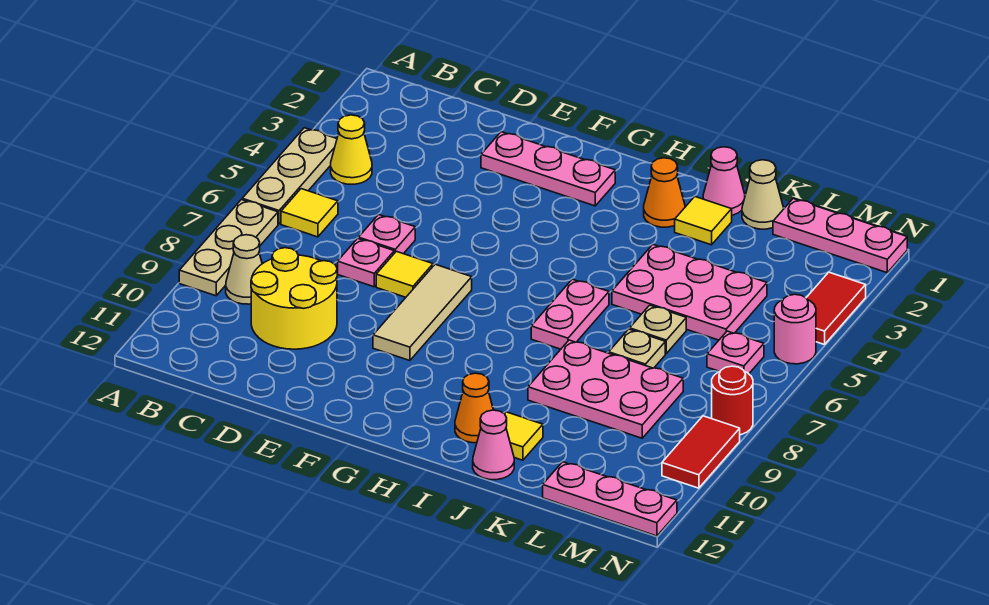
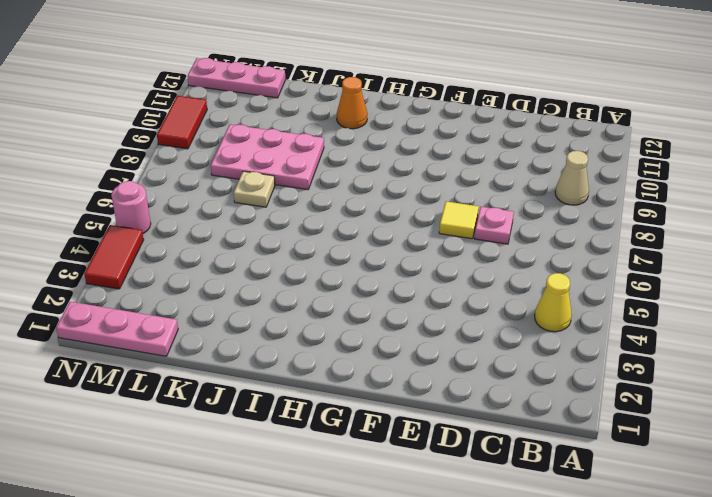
none -> tan plate A4:A6 level 1
none -> tan plate A7:A9 level 1
none -> yellow tile B6 level 1
none -> yellow round brick C9:D10 level 1

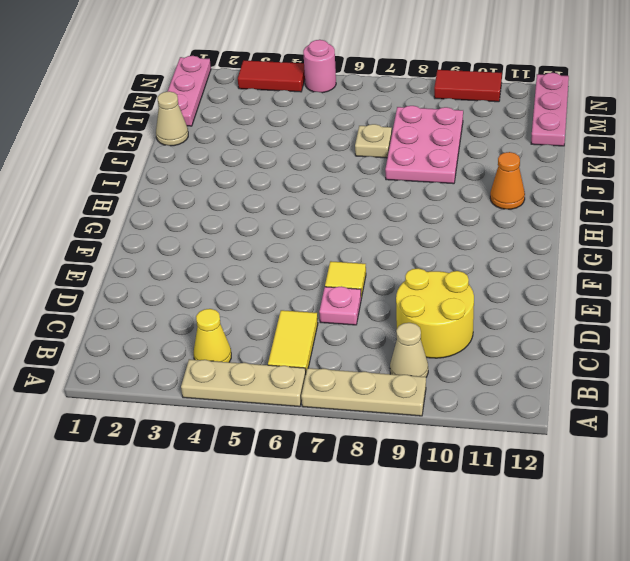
yellow tile B6:C6 level 1 -> yellow tile B6 level 1
none -> pink plate D6 level 1
none -> pink plate E2:G2 level 1
none -> tan tile F7:F9 level 1
none -> orange cone I2 level 1

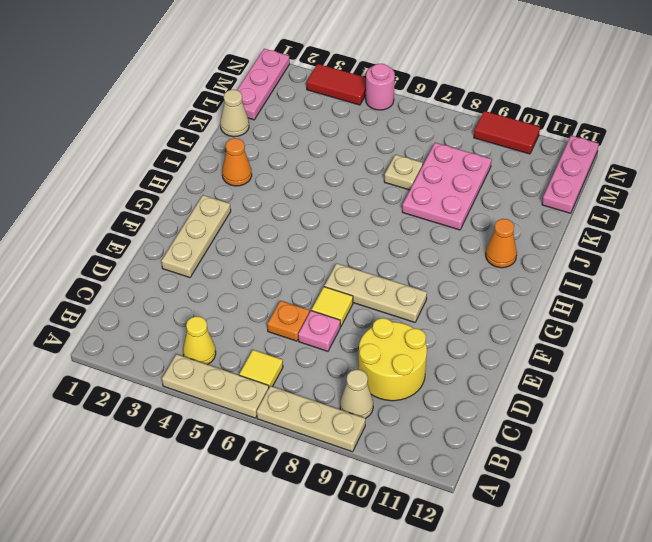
orange plate D6 level 1 -> pink plate D6 level 1
tan plate E2:G2 level 1 -> pink plate E2:G2 level 1
tan plate F7:F9 level 1 -> tan tile F7:F9 level 1
none -> pink plate I6:I7 level 1
none -> pink cone J1 level 1
none -> yellow tile J2 level 1
none -> pink plate J4:L5 level 1

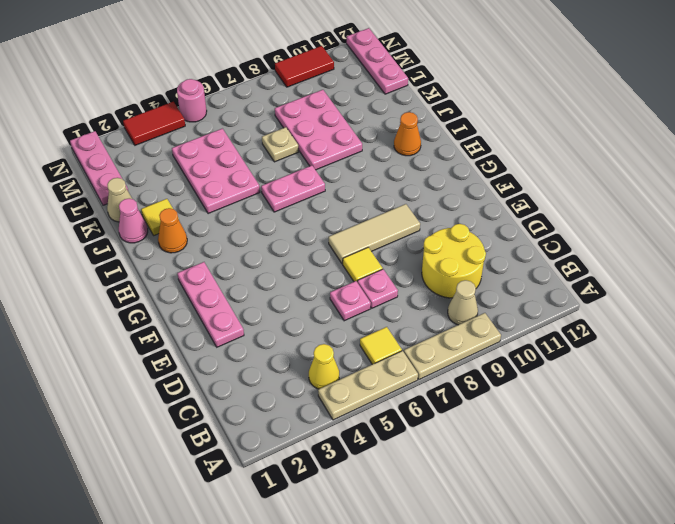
none -> yellow tile J11 level 1
none -> pink cone J12 level 1
none -> tan plate K6 level 1
none -> pink plate M6 level 1

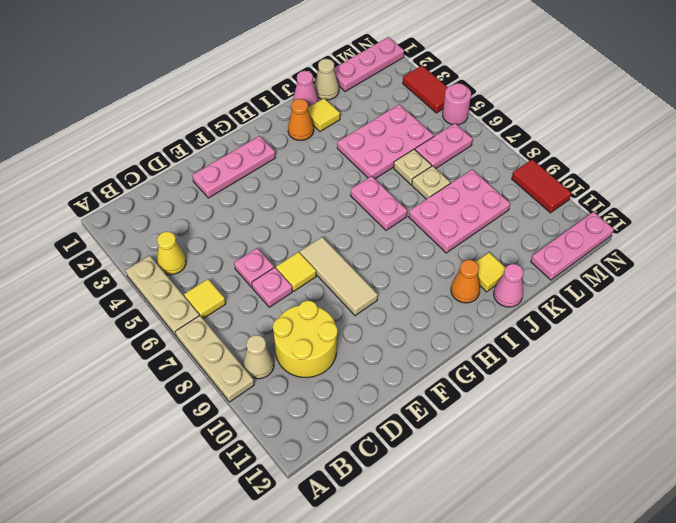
pink plate L6:M6 level 1 -> pink plate M6 level 1
none -> red round brick N8 level 1

